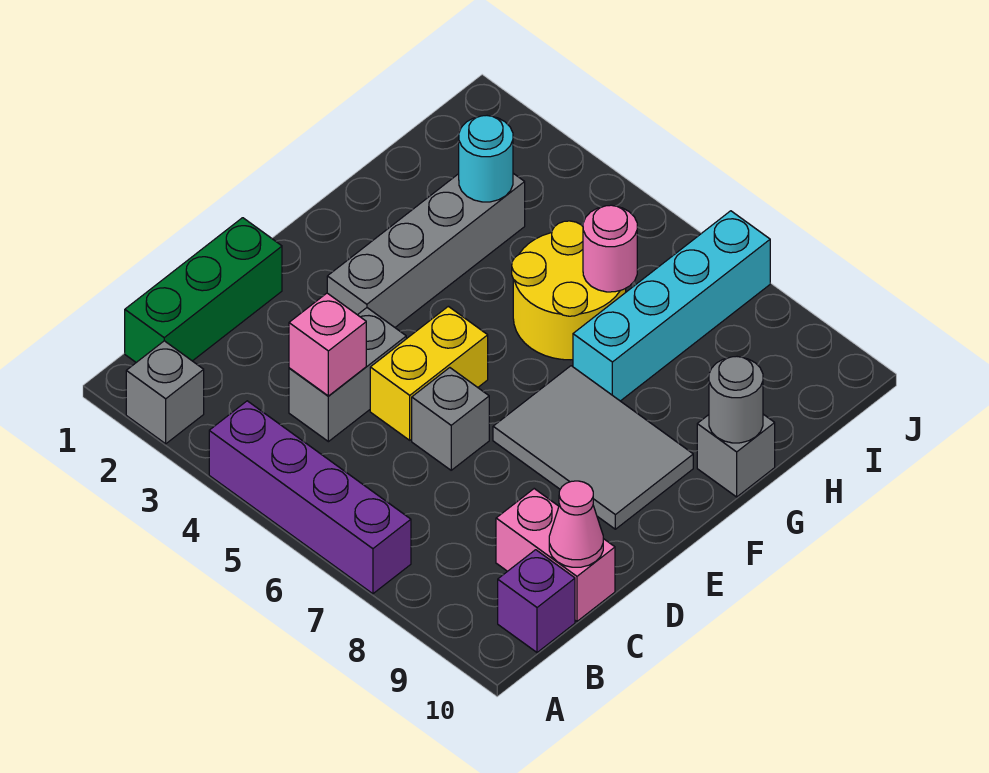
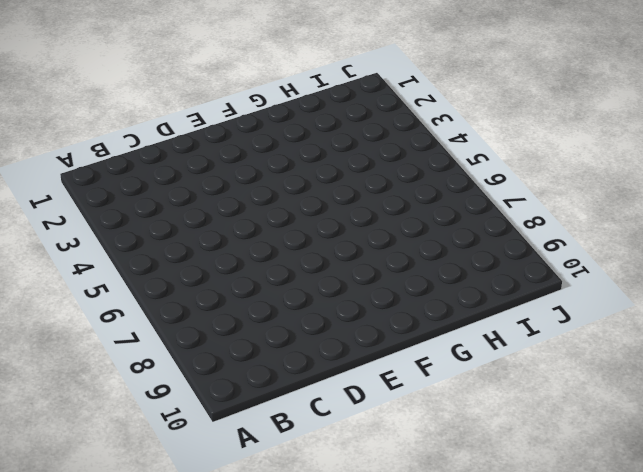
none -> grey brick A2 level 1
none -> purple brick A4:A7 level 1
none -> green brick B1:D1 level 1

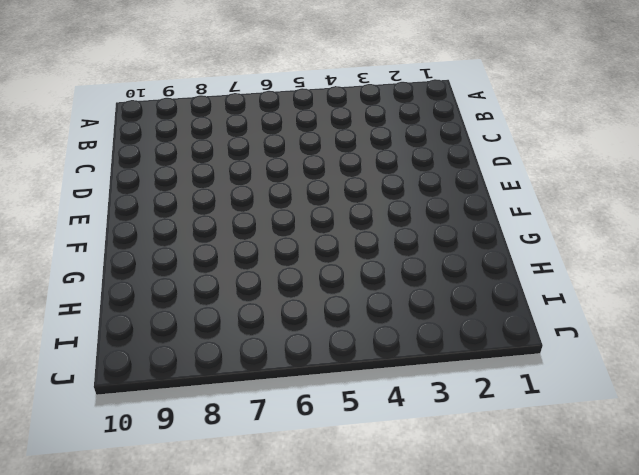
none -> grey brick A2 level 1
none -> purple brick A4:A7 level 1
none -> green brick B1:D1 level 1

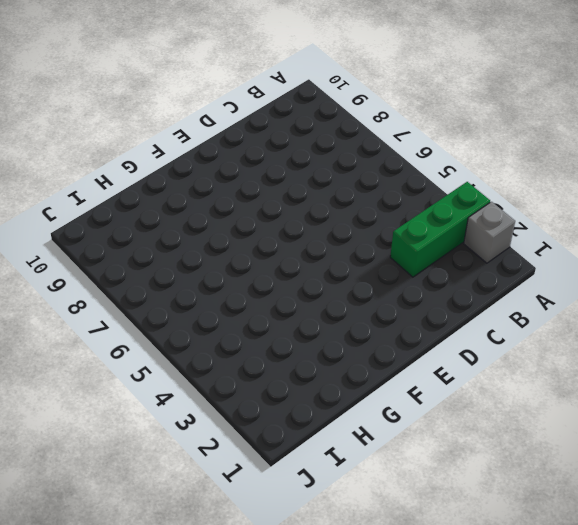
green brick A3:C3 level 1 -> green brick B1:D1 level 1
none -> purple brick A4:A7 level 1
none -> purple brick B10 level 1
none -> grey brick C4:D4 level 1

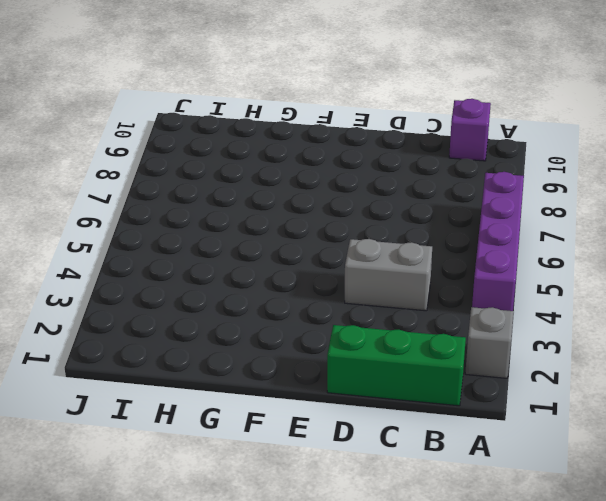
none -> pink brick C9:C10 level 1
none -> yellow brick D5:E5 level 1
none -> grey brick D6 level 1

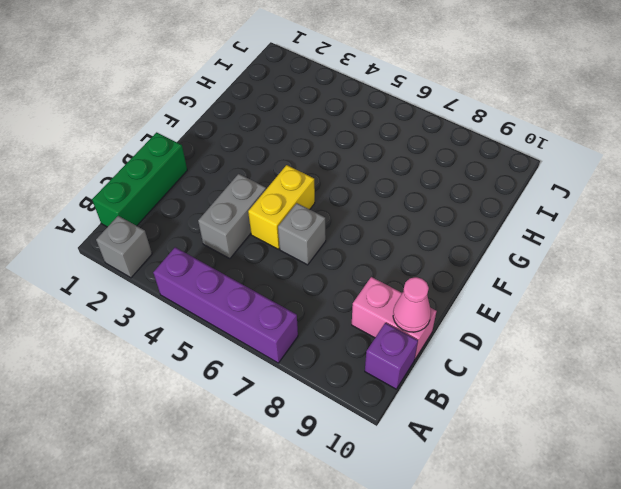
none -> grey brick E3:H3 level 1
none -> grey tile E7:F9 level 1
none -> yellow round brick G5:H6 level 1

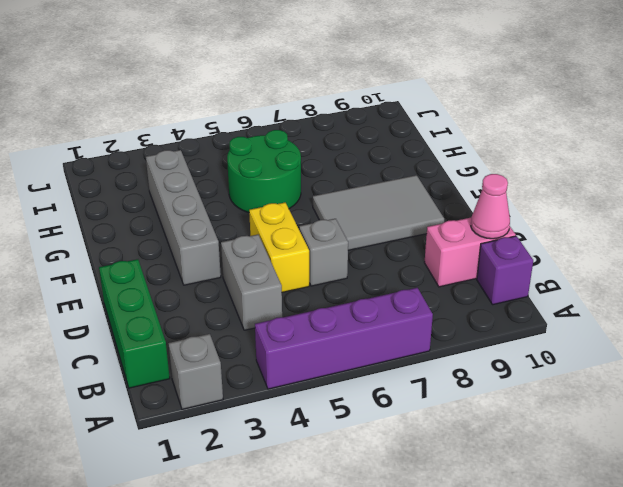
green round brick G5:H6 level 1 -> yellow round brick G5:H6 level 1
none -> cyan brick G7:J7 level 1
none -> grey brick G10 level 1
none -> pink brick C4 level 2

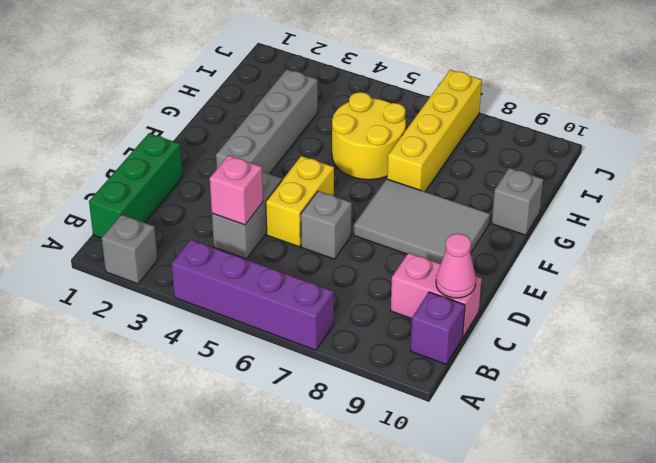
yellow brick G7:J7 level 1 -> cyan brick G7:J7 level 1
none -> grey round brick G10 level 2
none -> cyan round brick H3 level 2
none -> pink round brick H6 level 2

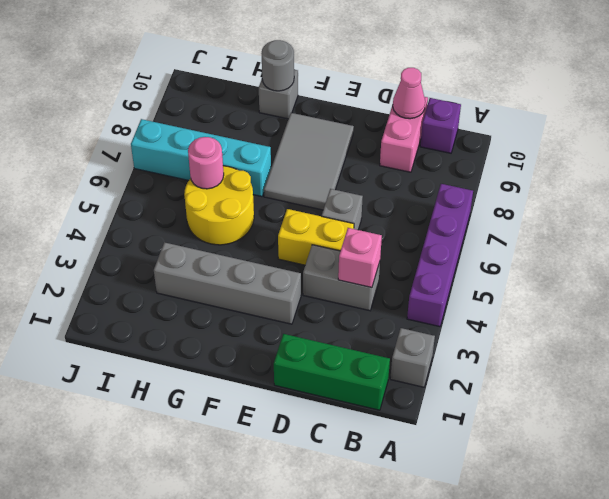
none -> cyan round brick H3 level 2

